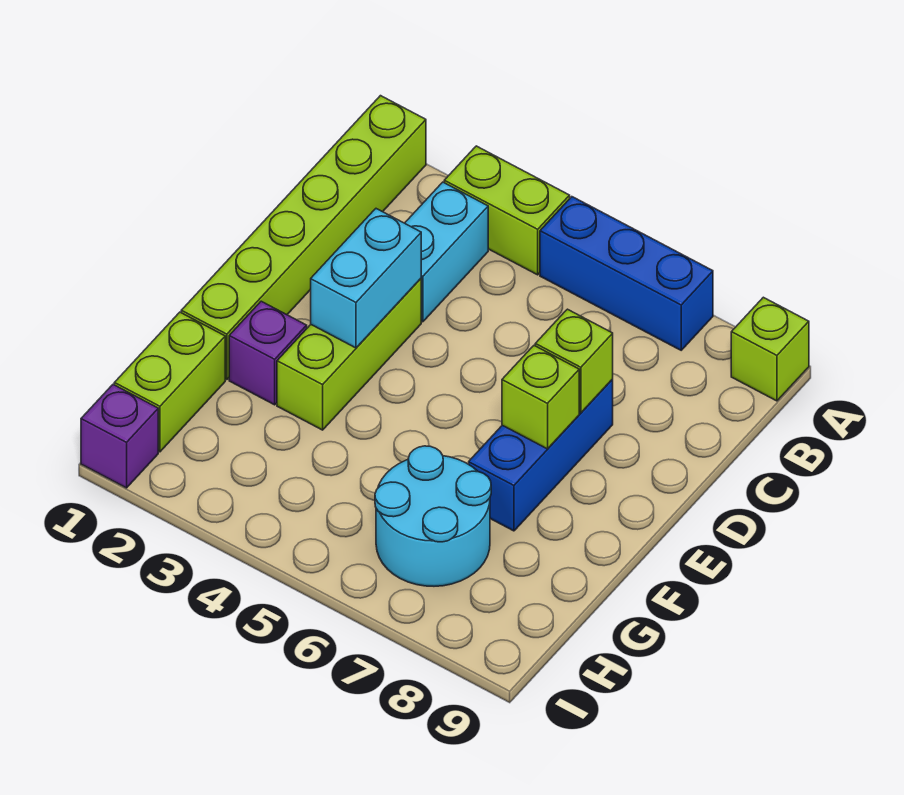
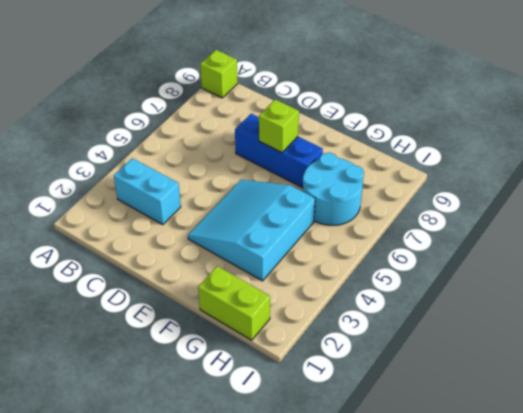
cyan slope E3:G5 level 1 top G -> lime brick D3:F3 level 1
none -> lime brick A1:F1 level 1
none -> lime brick A3:A4 level 1
none -> blue brick A5:A7 level 1

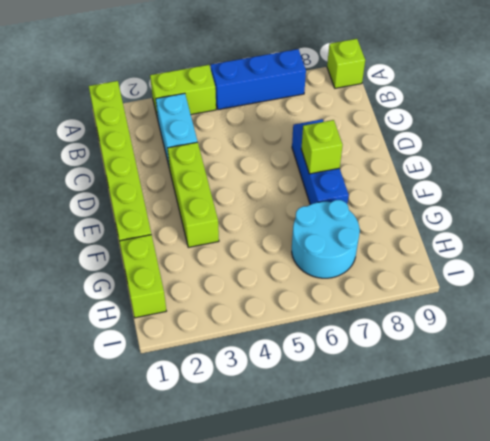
none -> purple brick F2 level 1
none -> purple brick I1 level 1
none -> cyan brick D3:E3 level 2

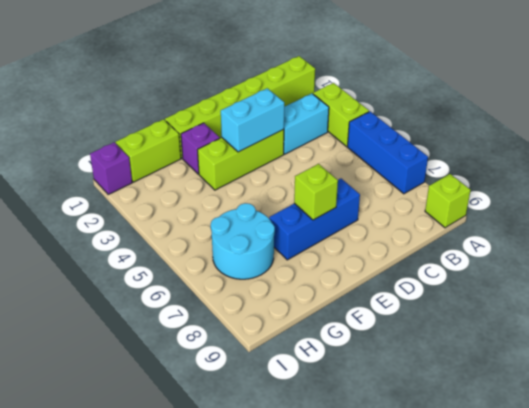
none -> lime brick D7 level 2

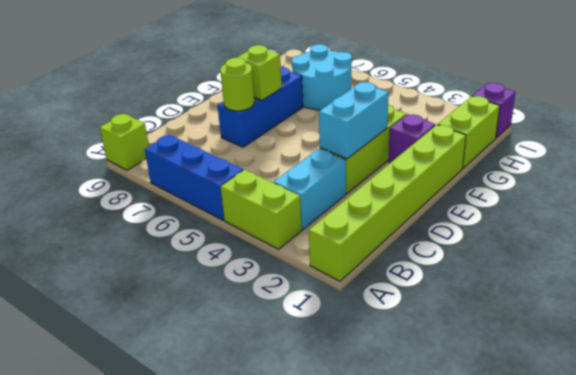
lime round brick D7 level 2 -> lime brick D7 level 2

